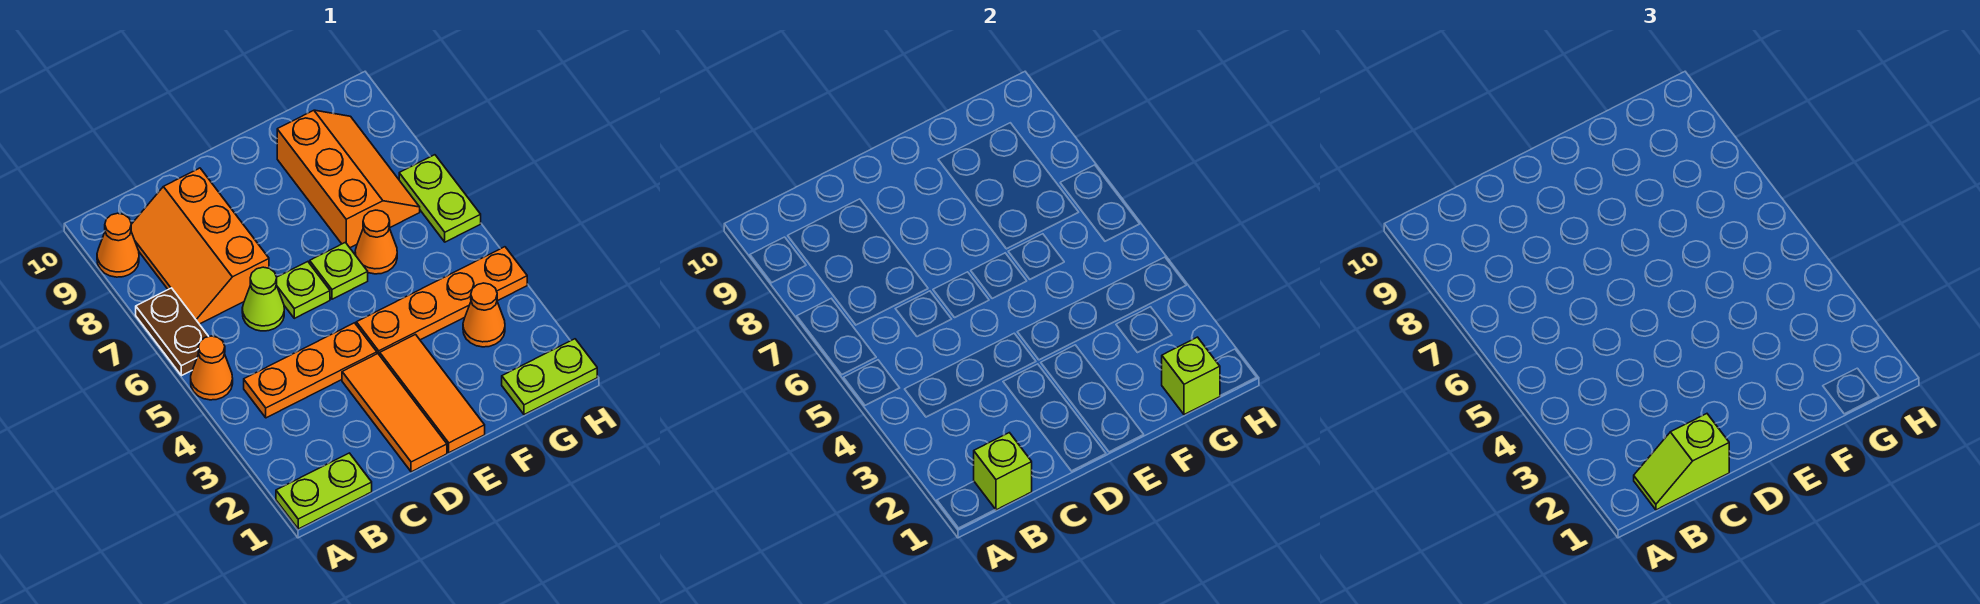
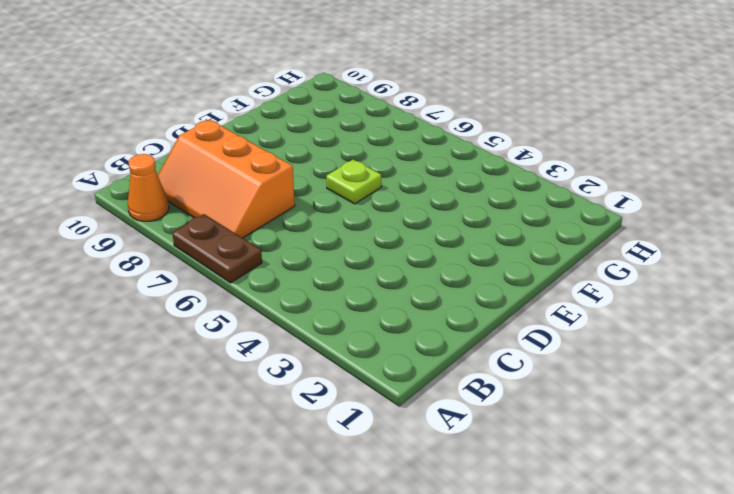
none -> lime plate A1:B1 level 1
none -> orange cone A5 level 1
none -> orange plate B4:D4 level 1

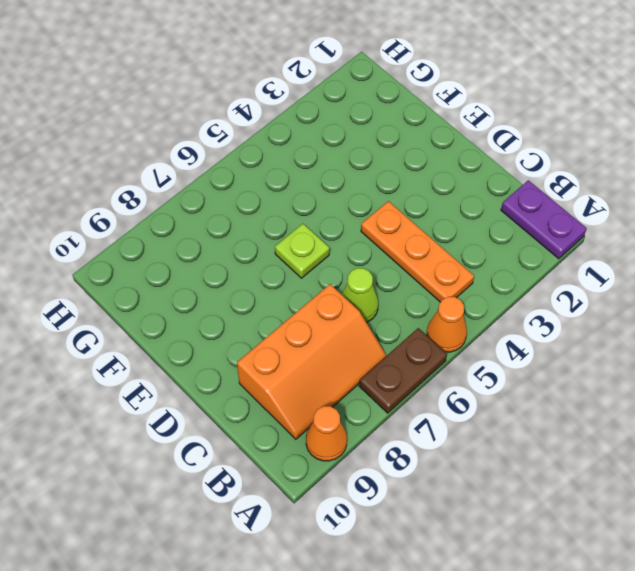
purple plate A1:B1 level 1 -> lime plate A1:B1 level 1
none -> orange tile D1:D3 level 1
none -> lime plate D6 level 1
none -> orange tile E1:E3 level 1

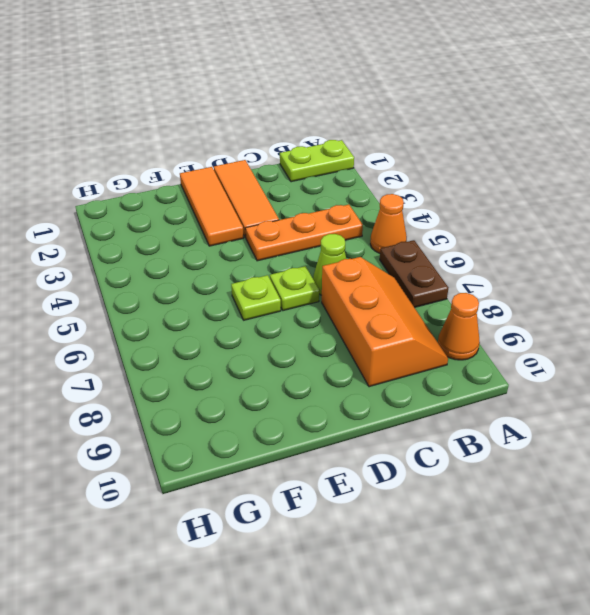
none -> orange plate E4:H4 level 1
none -> orange cone F6 level 1
none -> orange slope F7:G9 level 1 top F

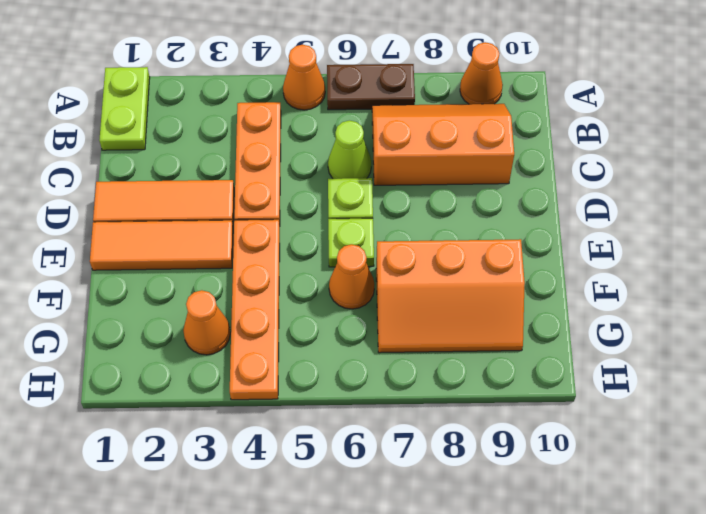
none -> lime plate G1:H1 level 1
none -> lime plate H6:H7 level 1
none -> lime brick B1 level 2

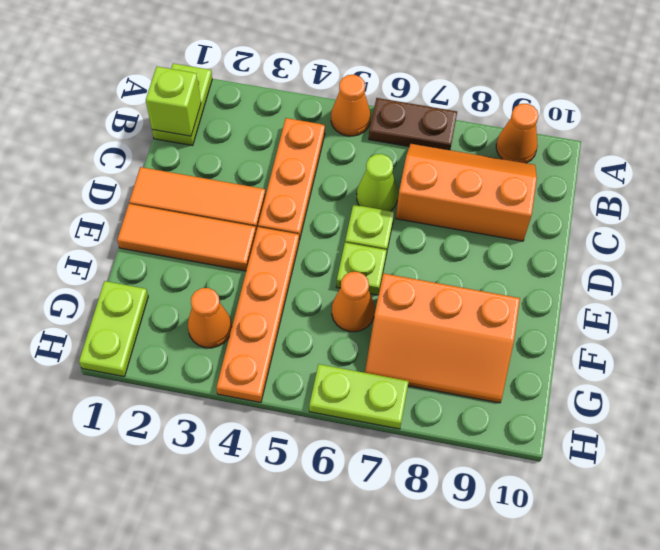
none -> lime brick G1 level 2
none -> lime slope B1:C1 level 3 top C

